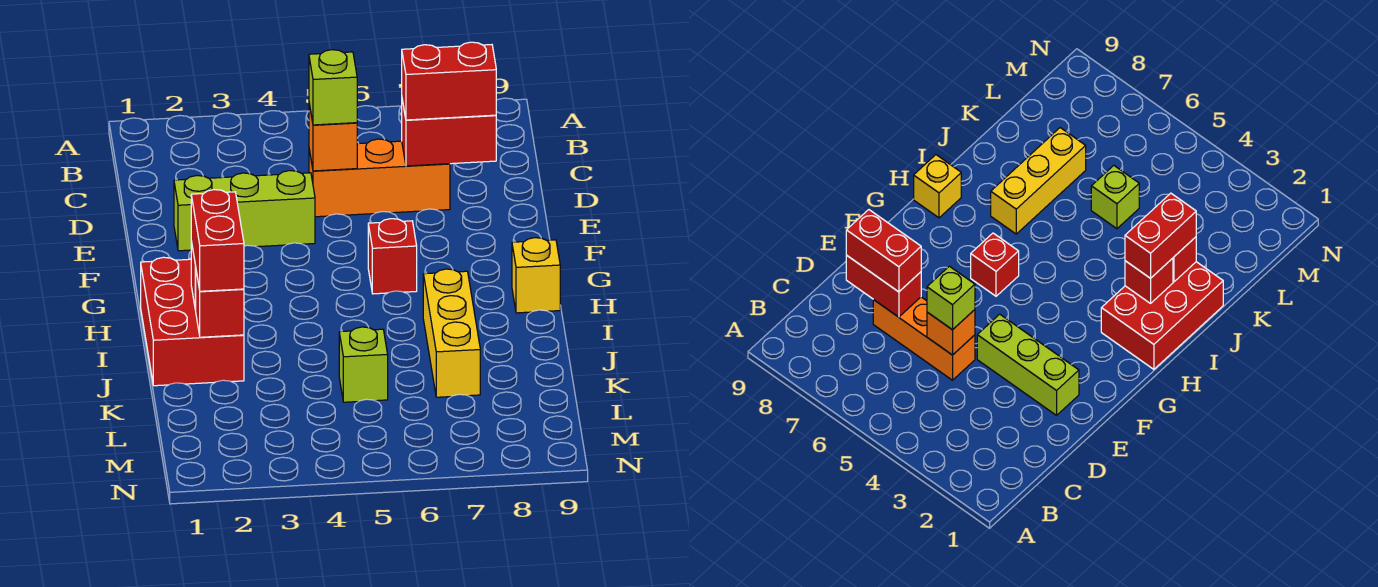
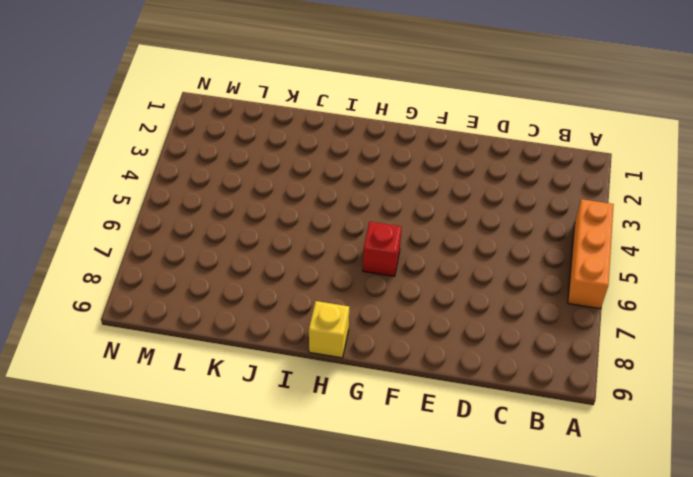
orange brick A4:A6 level 1 -> orange brick D5:D7 level 1
none -> lime brick E2:E4 level 1
none -> red brick H1:J2 level 1
none -> yellow brick I7:K7 level 1

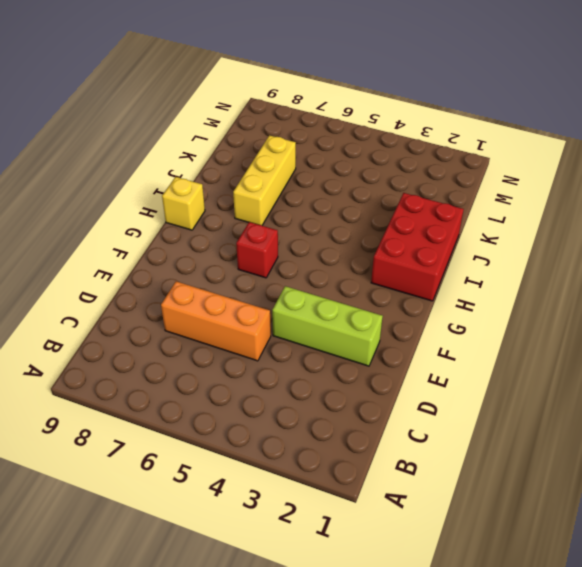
none -> lime brick K5 level 1
none -> orange brick D5 level 2
none -> red brick D7:D8 level 2

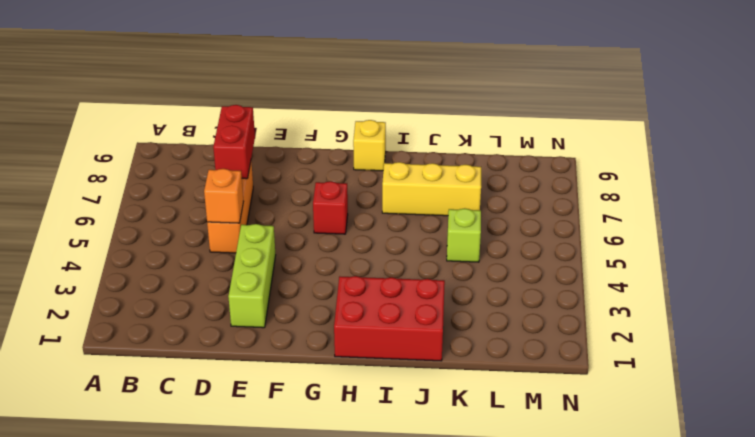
none -> red brick I2 level 2
none -> red brick J2 level 2
none -> lime brick D5 level 3

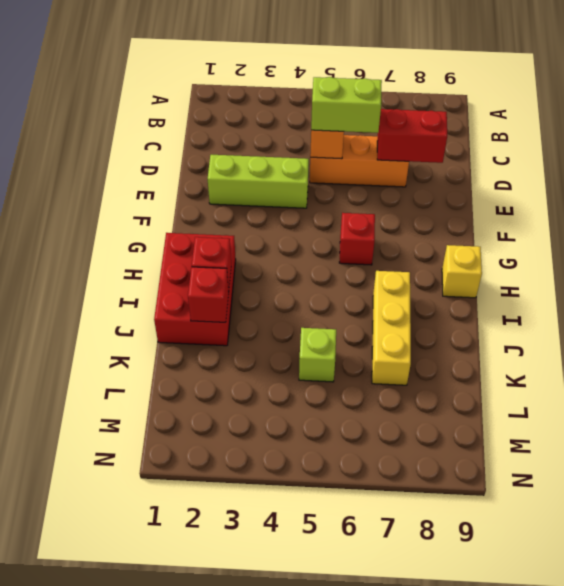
lime brick D5:D6 level 3 -> lime brick D5 level 3
none -> red brick D7:D8 level 3
none -> red brick I2:J2 level 3

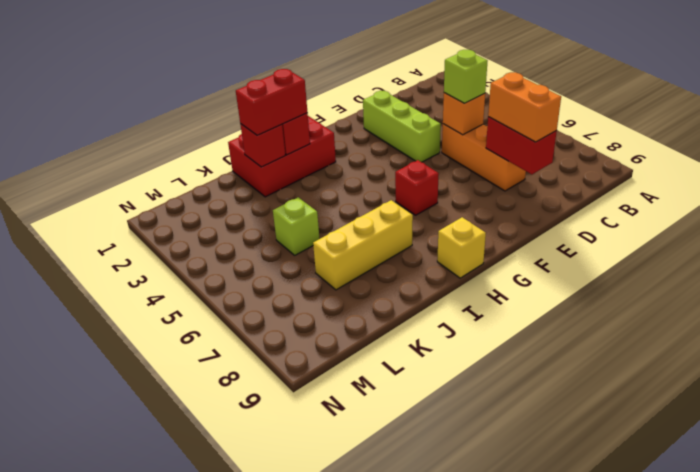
orange brick D7:D8 level 3 -> red brick D7:D8 level 3

